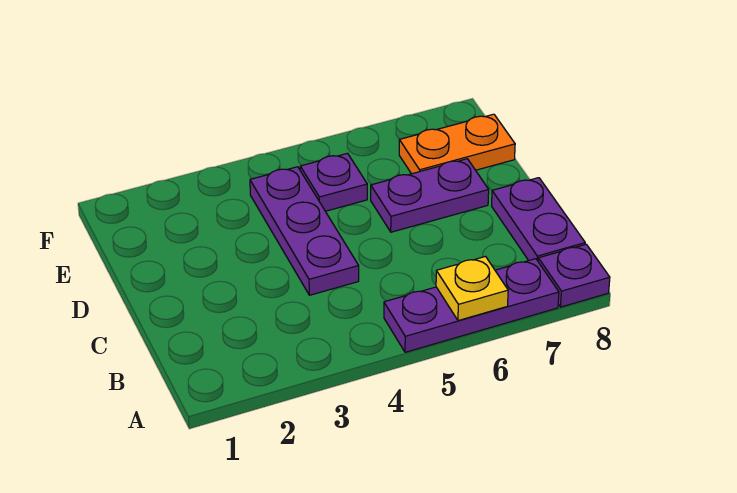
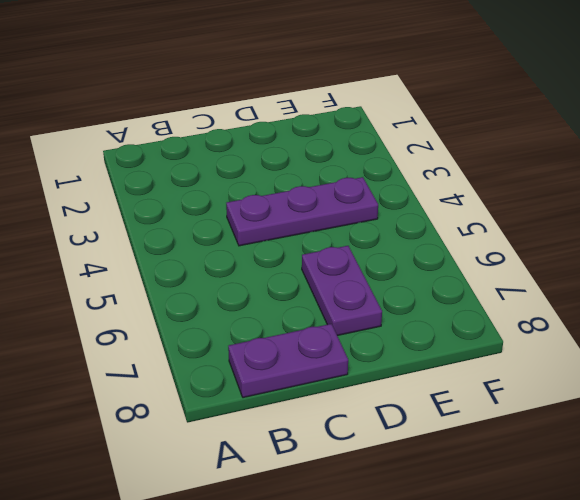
none -> purple plate A5:A7 level 1
none -> purple plate A8 level 1

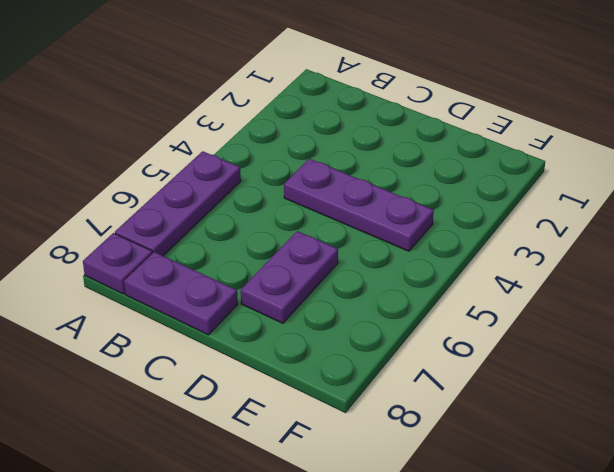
none -> purple plate E5 level 1
none -> orange plate E7:E8 level 1

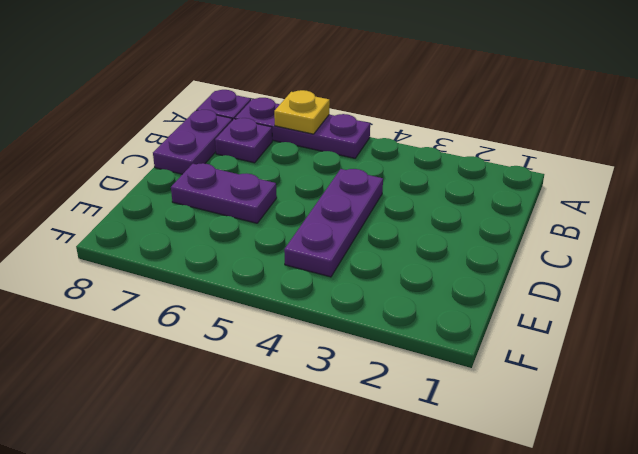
purple plate B7 level 1 -> purple plate E5 level 1
none -> orange plate E7:E8 level 1

